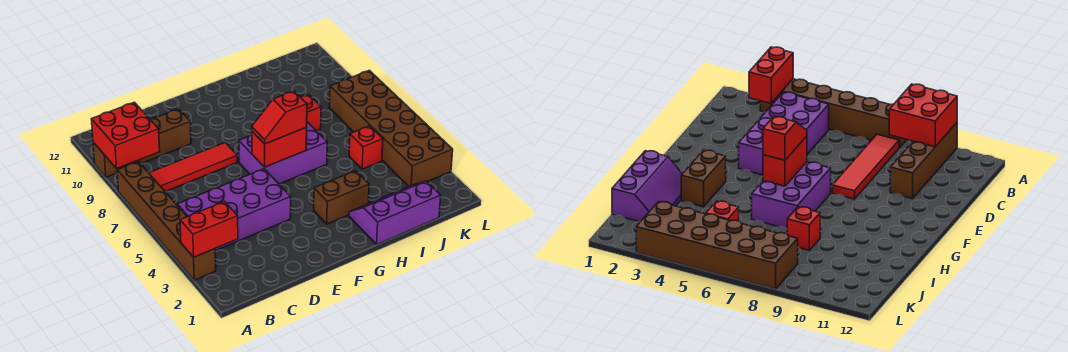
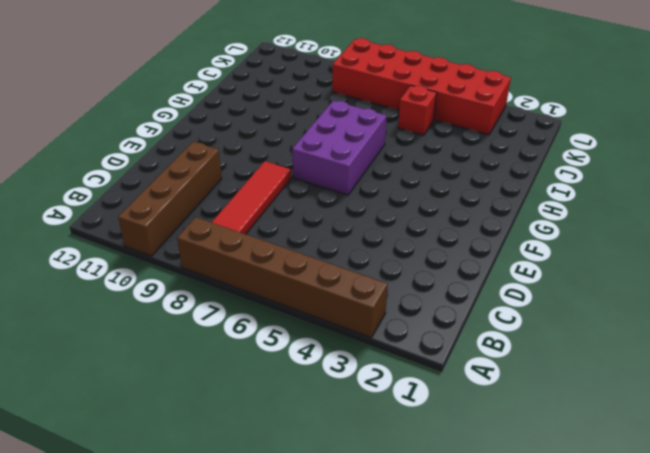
red brick K3:L8 level 1 -> brown brick K3:L8 level 1
none -> purple brick B4:E5 level 1
none -> brown brick G3:H3 level 1
none -> purple slope H1:J2 level 1 top 1

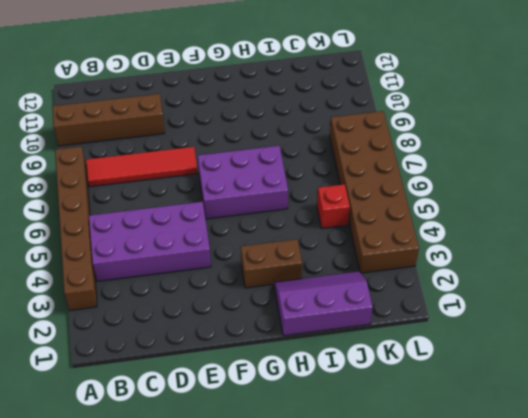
none -> red brick I8 level 1
none -> red brick A3:B3 level 2
none -> red brick A9:B10 level 2

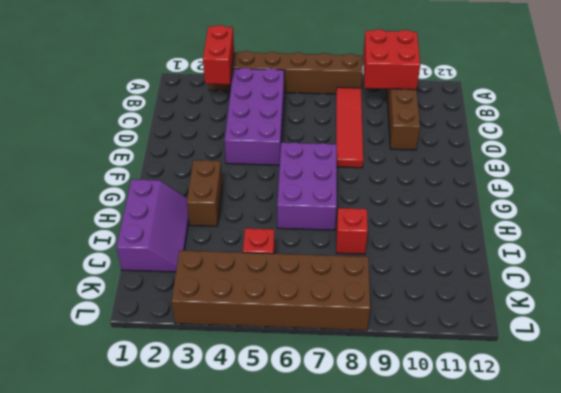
none -> red brick F6:G6 level 2
none -> red slope F6:G6 level 3 top G

